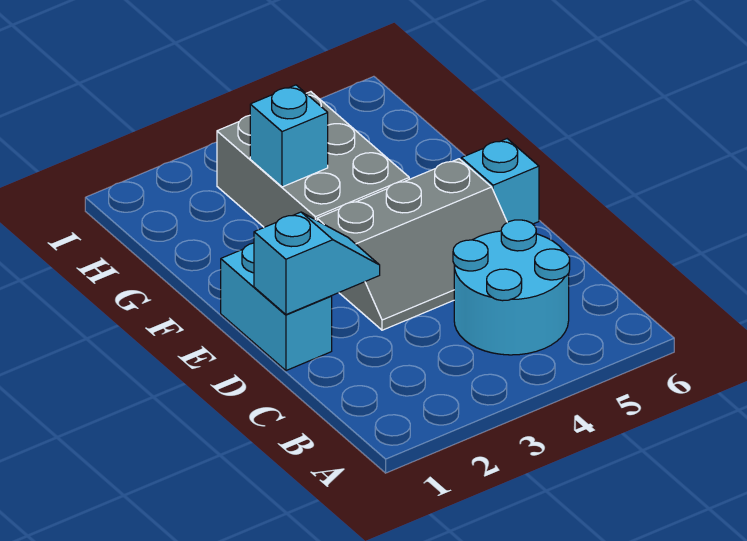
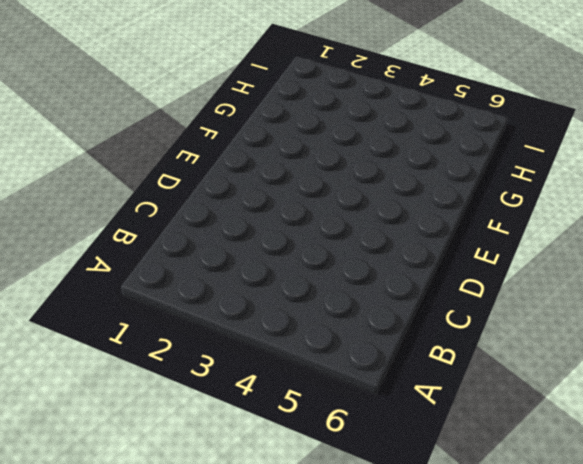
none -> cyan round brick B4:C5 level 1
none -> cyan brick D1:E1 level 1

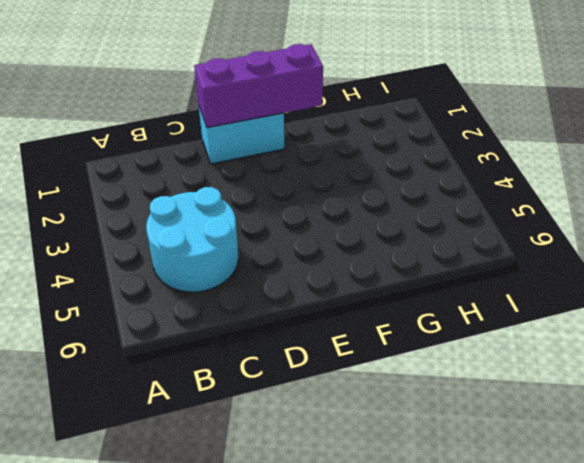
purple brick D1:F1 level 2 -> cyan slope D1:D2 level 2 top 1
none -> grey slope D3:E5 level 1 top E
none -> cyan brick E6 level 1

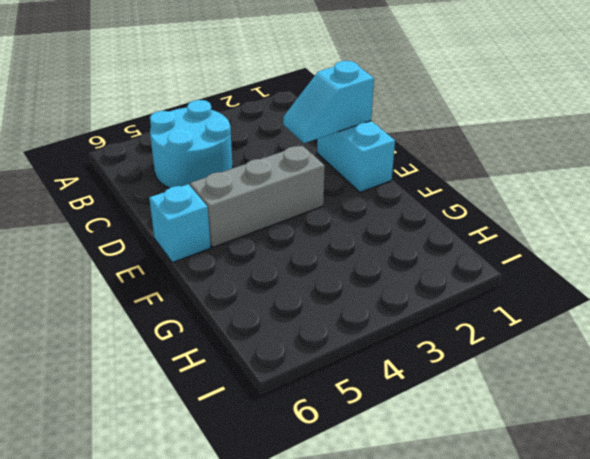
none -> grey brick F3:H4 level 1
none -> cyan brick G3 level 2

